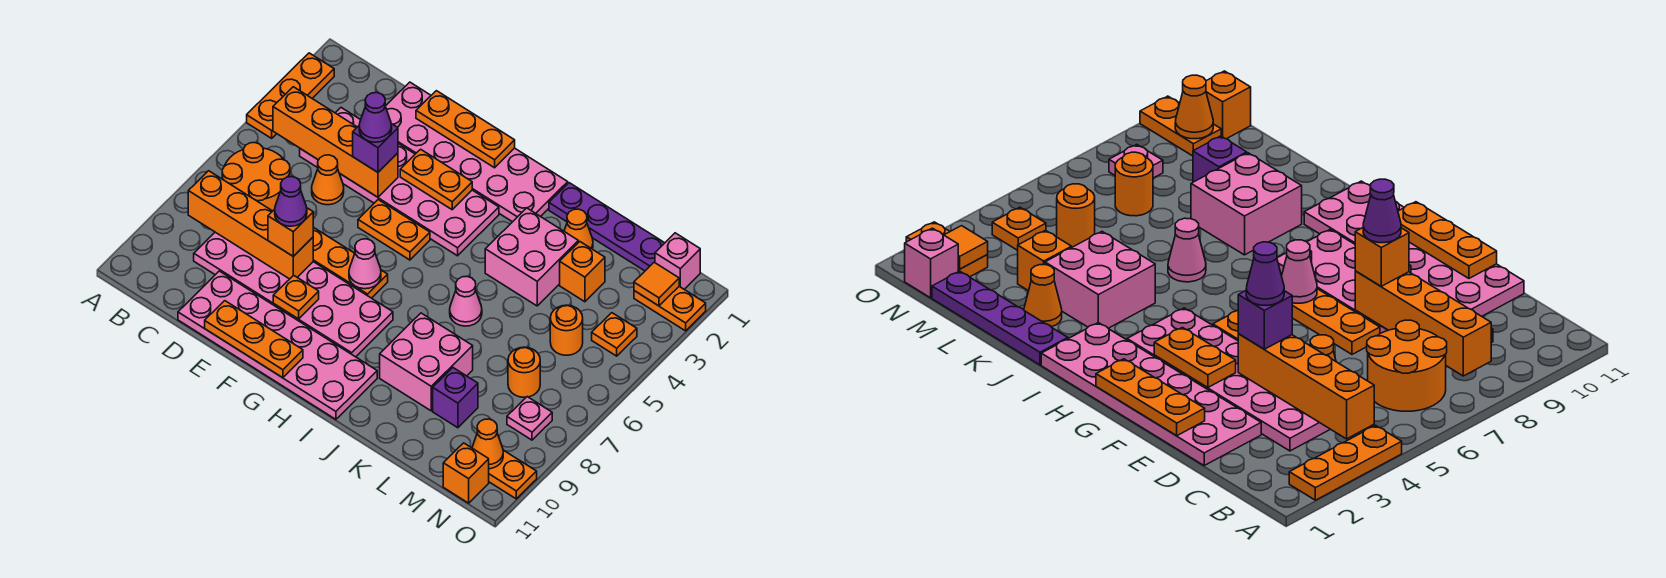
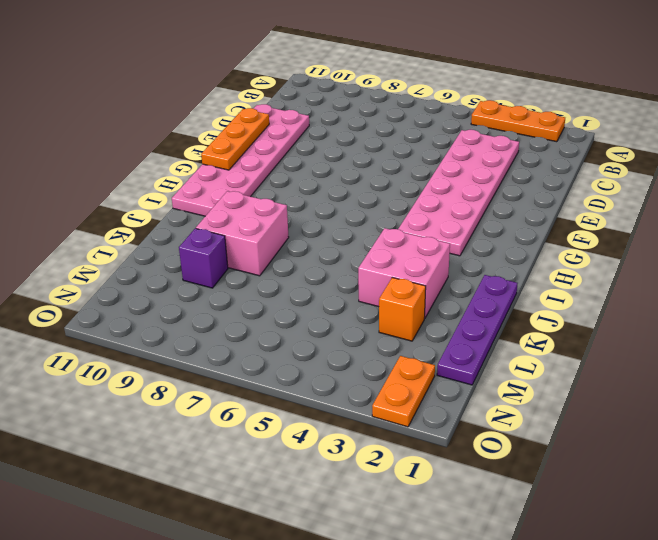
none -> orange round brick B6:C7 level 1
none -> pink plate C8:H9 level 1
none -> pink plate D1:I2 level 1
none -> orange cone D5 level 1

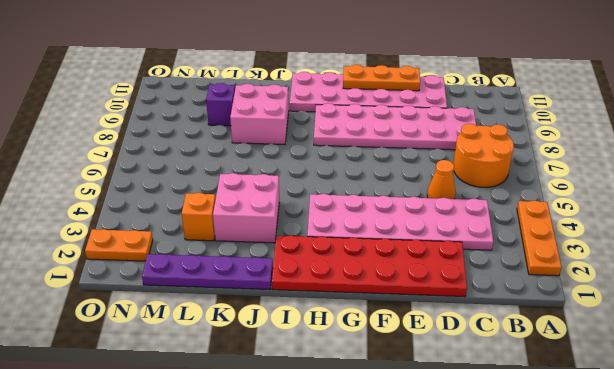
red plate D1:I2 level 1 -> pink plate D1:I2 level 1
none -> orange plate E7:G7 level 1
none -> orange plate F5:G5 level 1
none -> pink cone J6 level 1
none -> orange cone K2 level 1

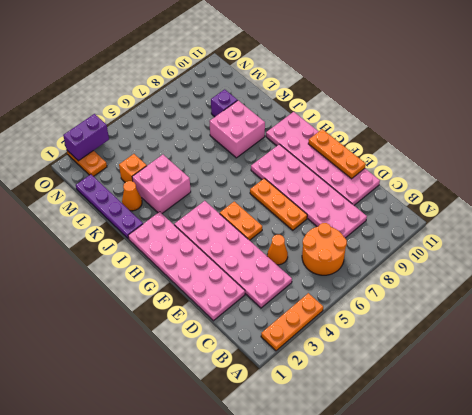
purple brick O2:O3 level 2 -> none
none -> pink cone J6 level 1
none -> orange round brick M5 level 1
none -> orange round brick M7 level 1
none -> pink brick N1 level 1

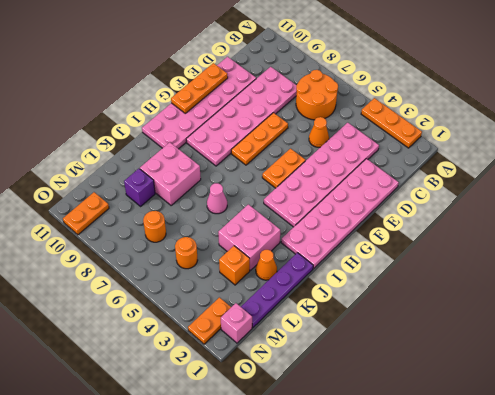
none -> orange plate N4 level 1
none -> pink plate N8 level 1
none -> orange brick N11 level 1
none -> orange brick B4:E4 level 2

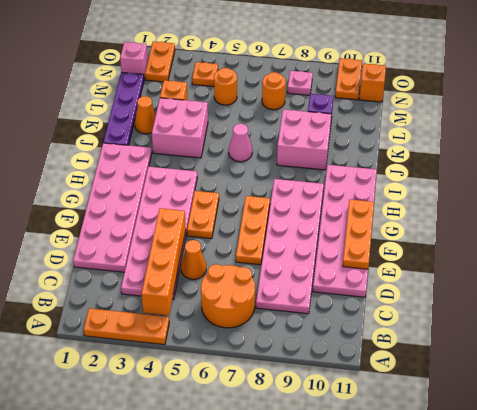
none -> orange brick B8:E8 level 2
none -> orange plate E1:G1 level 2
none -> orange plate F3:G3 level 2
none -> orange plate F9 level 2

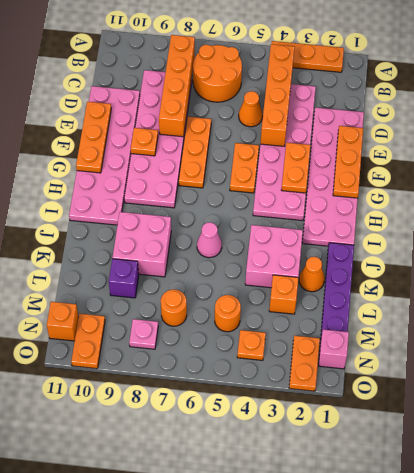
none -> pink cone G7 level 2
none -> orange tile N2 level 2
none -> orange cone N10 level 2
none -> purple brick E4 level 3

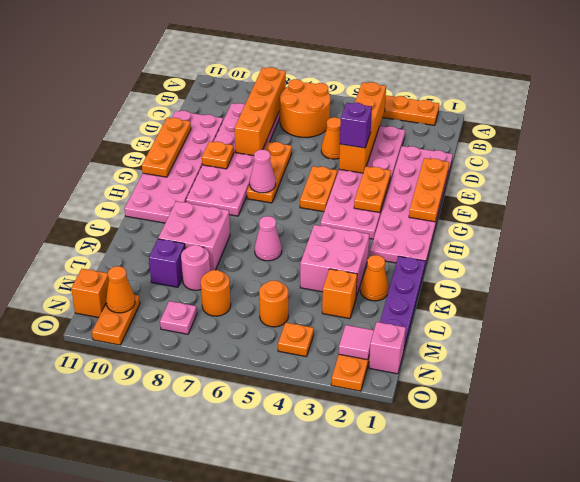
pink round brick L8 level 1 -> none
pink tile N2 level 2 -> orange tile N2 level 2
none -> orange brick E8 level 3
none -> purple cone E4 level 4
none -> purple cone E8 level 4

